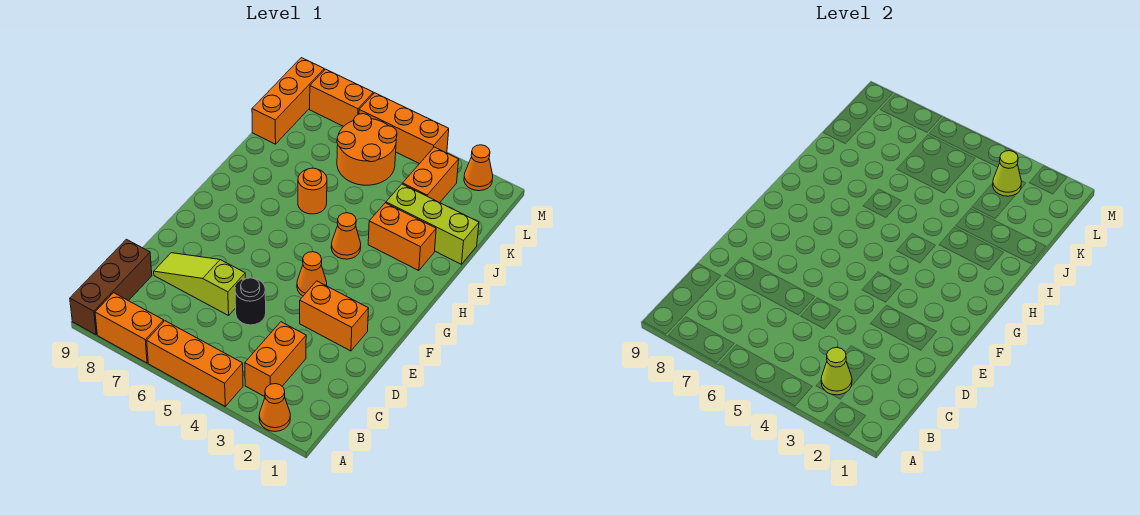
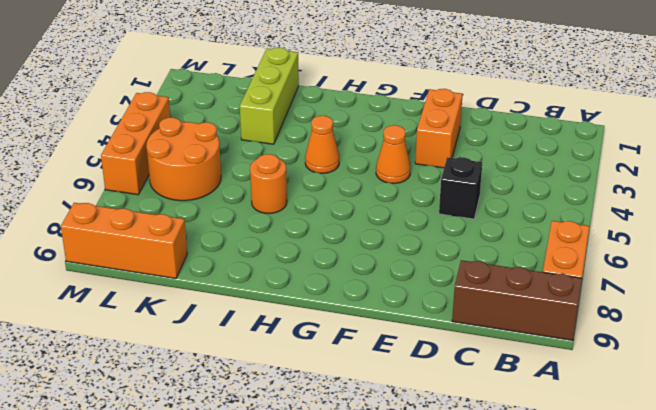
black brick D5 level 1 -> black round brick D5 level 1
none -> orange cone A2 level 1
none -> orange brick A4:A6 level 1
none -> orange brick B3:C3 level 1

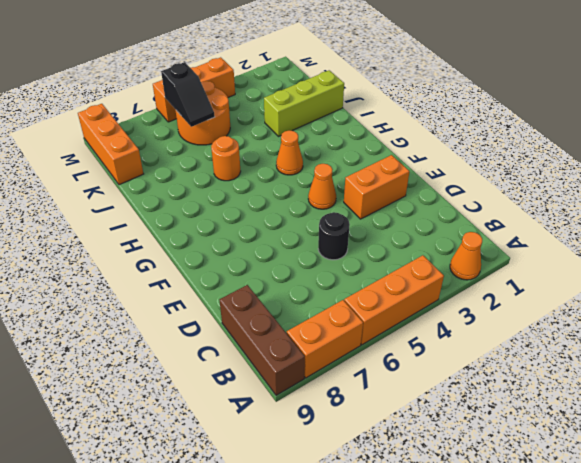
black slope K6:L6 level 2 top L -> none
none -> orange brick B3:C3 level 1
none -> lime slope D6:D8 level 1 top 6
none -> orange brick I2:I3 level 1

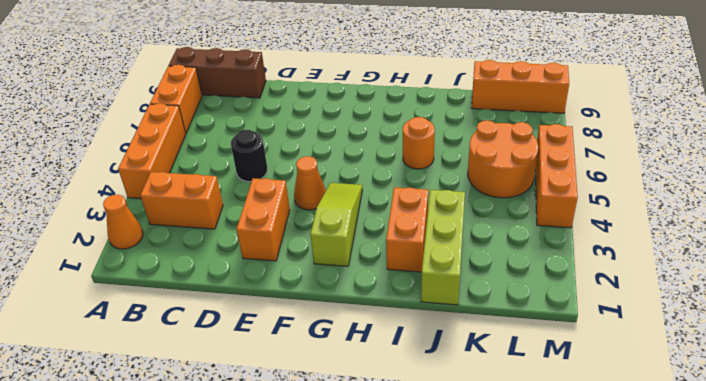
lime slope G2:G4 level 1 top 2 -> lime slope D6:D8 level 1 top 6
none -> orange cone H4 level 1
none -> orange brick K3:L3 level 1
none -> orange cone M2 level 1

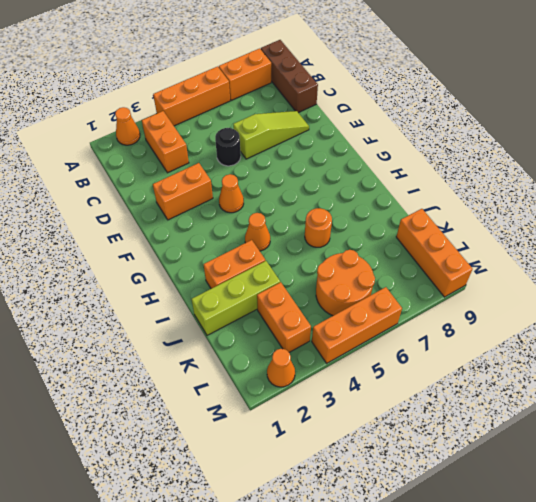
none -> orange brick M7:M8 level 1
none -> lime cone B3 level 2
none -> lime cone L3 level 2

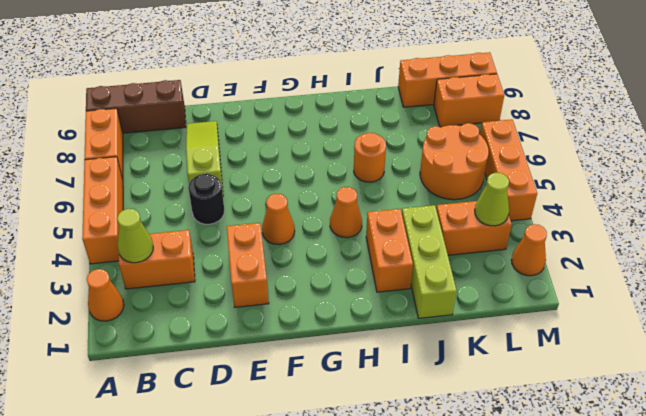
orange brick L8:M8 level 1 -> orange brick M7:M8 level 1

